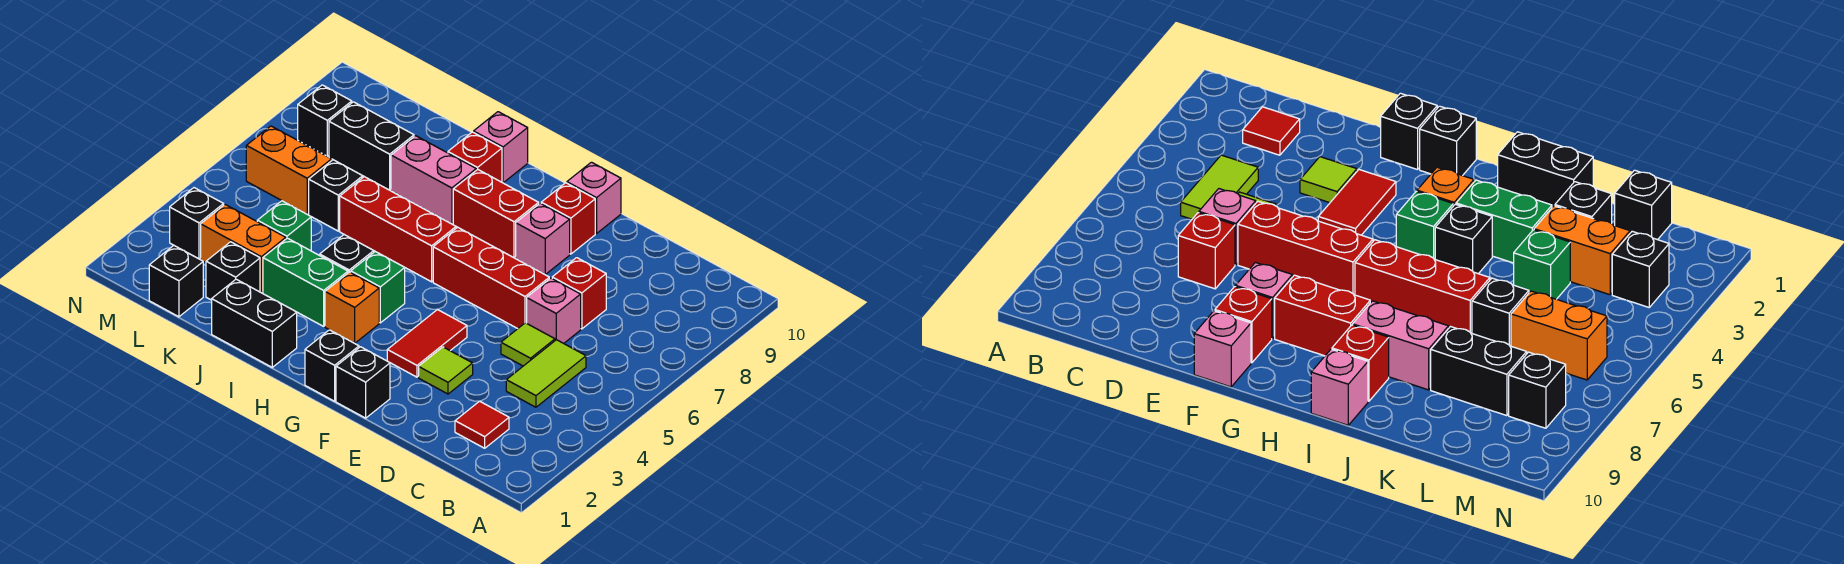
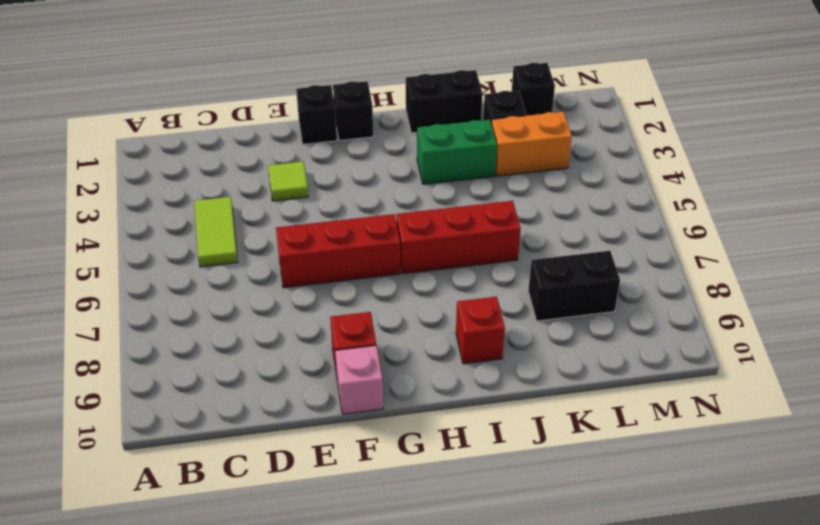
none -> red tile C2 level 1
none -> lime tile D5 level 1
none -> pink brick D6 level 1
none -> red brick D7 level 1

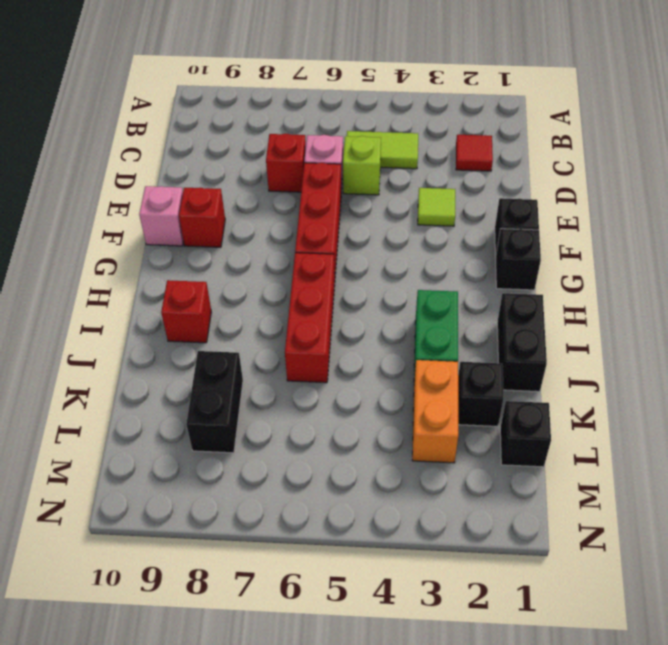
lime brick D5 level 1 -> lime tile D5 level 1
none -> red tile F3:F4 level 1
none -> pink brick F8 level 1
none -> red brick G8:H8 level 1
none -> orange brick H3 level 1

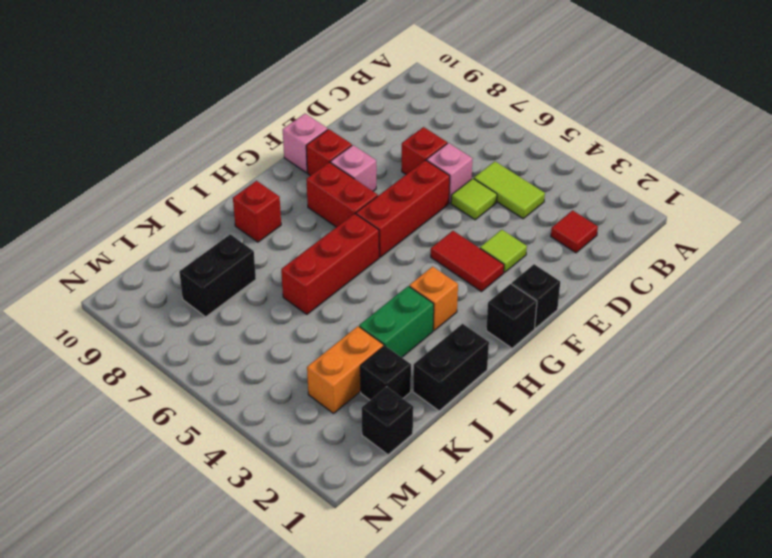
red brick G7:G8 level 1 -> red brick G8:H8 level 1
none -> green brick H4 level 1
none -> black brick I4 level 1
none -> pink brick I8:J8 level 1
none -> pink brick I10 level 1

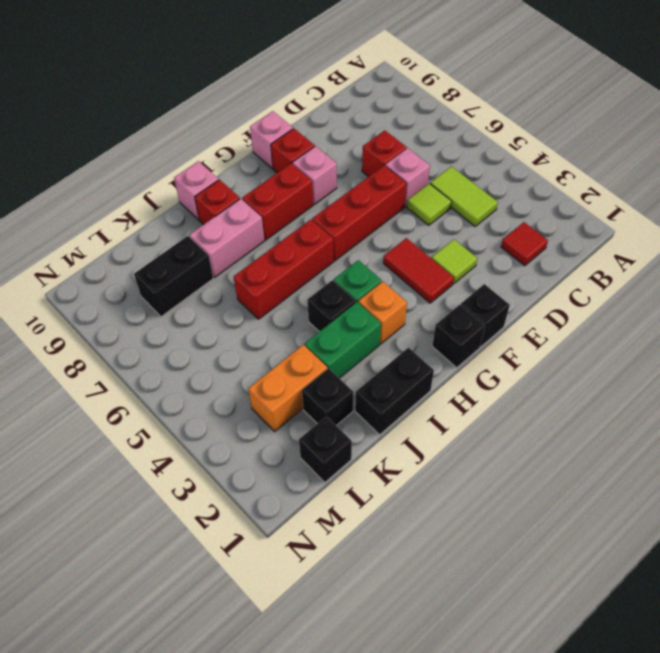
none -> green brick K4 level 1
none -> black brick K6 level 1
none -> orange brick L6:M6 level 1
none -> black brick M3 level 1

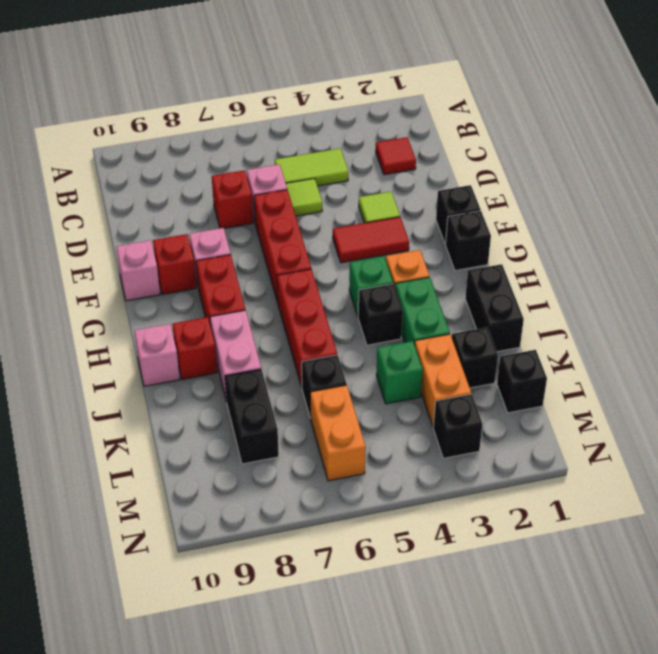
none -> black brick M8 level 1

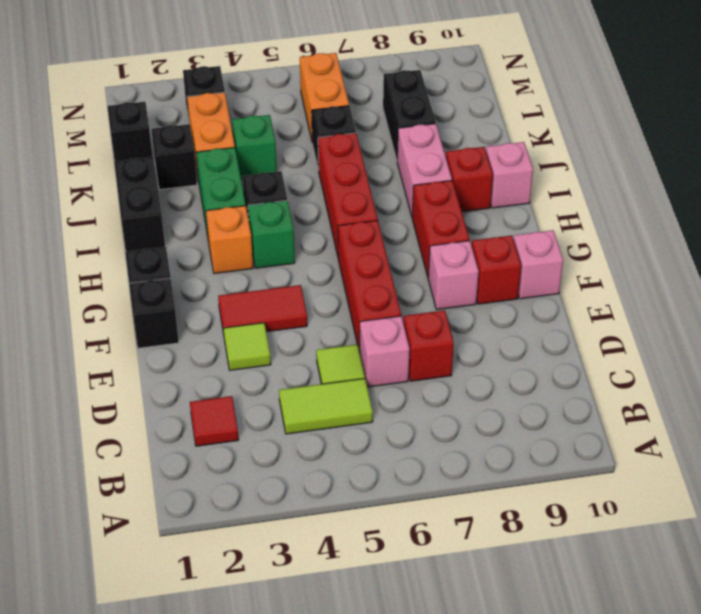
none -> black brick M8 level 1

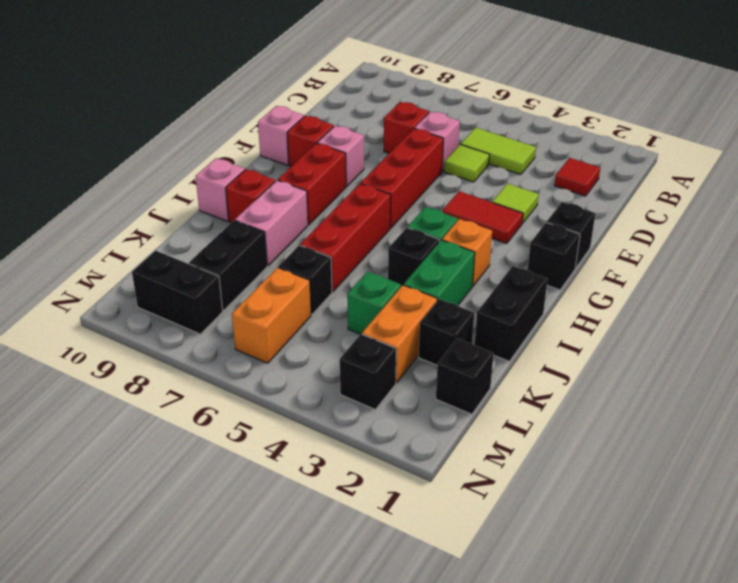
black brick M8:M9 level 1 -> black brick M8 level 1

